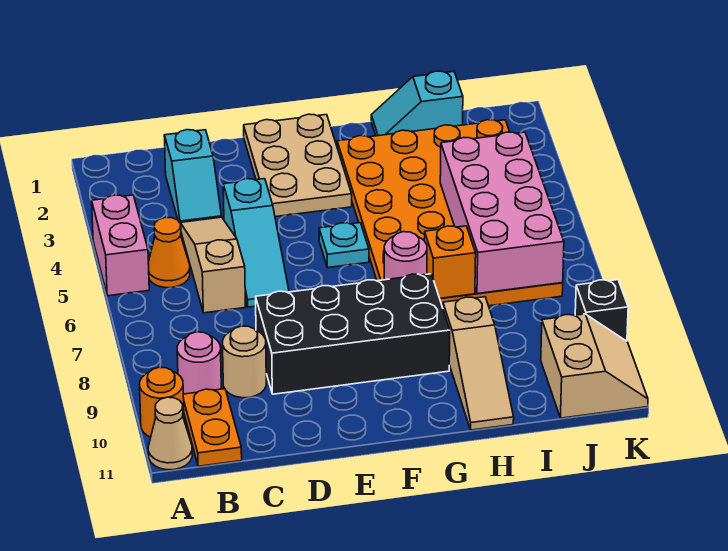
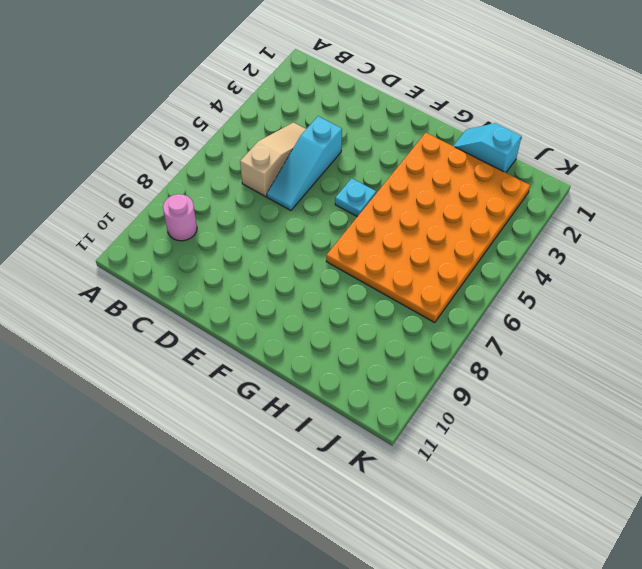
none -> pink brick A4:A5 level 1
none -> orange round brick A10 level 1
none -> tan cone A11 level 1

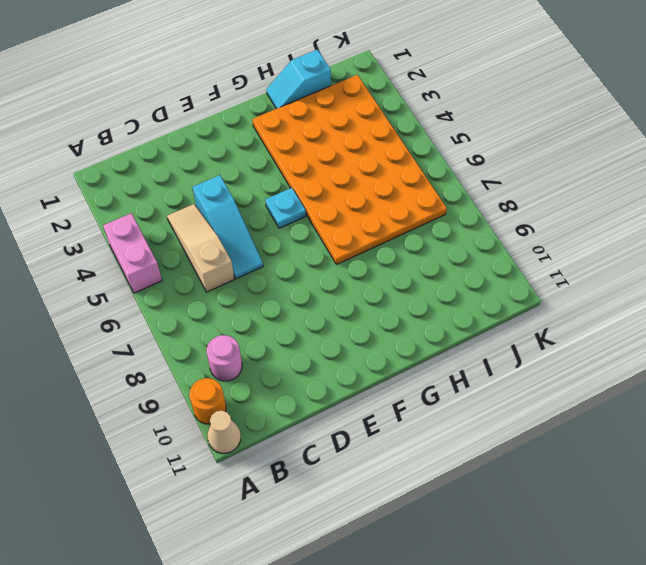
none -> orange cone B5 level 1
none -> orange plate B10:B11 level 1
none -> cyan slope C2:C3 level 1 top 2

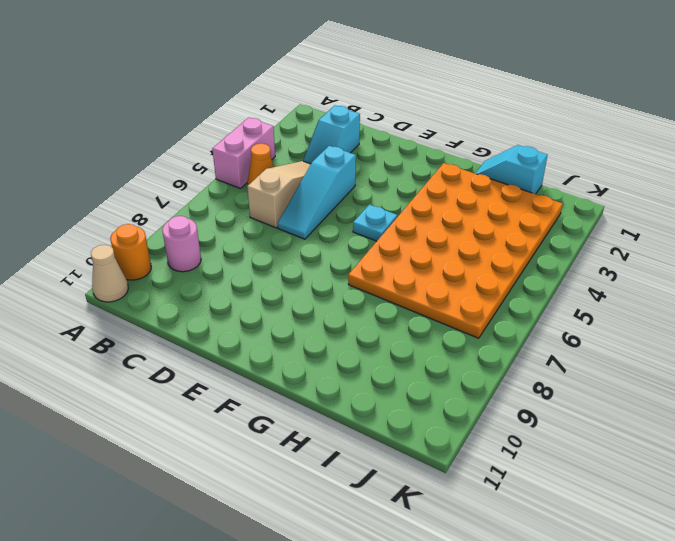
none -> orange plate B10:B11 level 1
none -> tan round brick C9 level 1
none -> black brick D8:G9 level 1

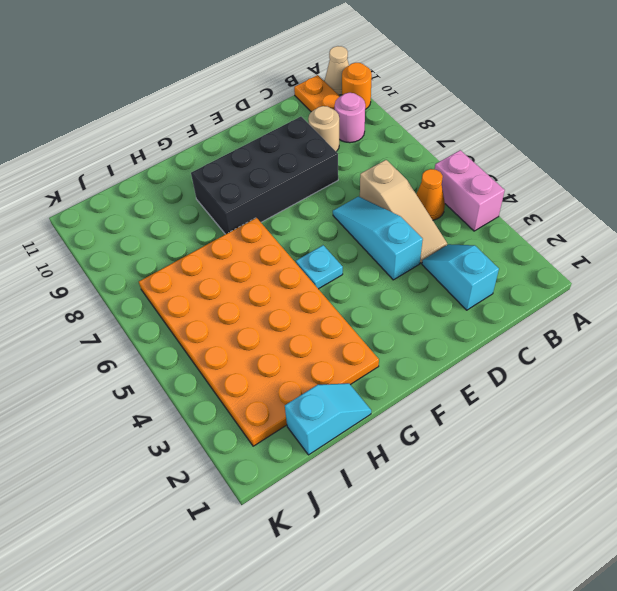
none -> tan plate E1:F3 level 1
none -> tan slope H9:H11 level 1 top 9
none -> tan slope J10:K11 level 1 top J

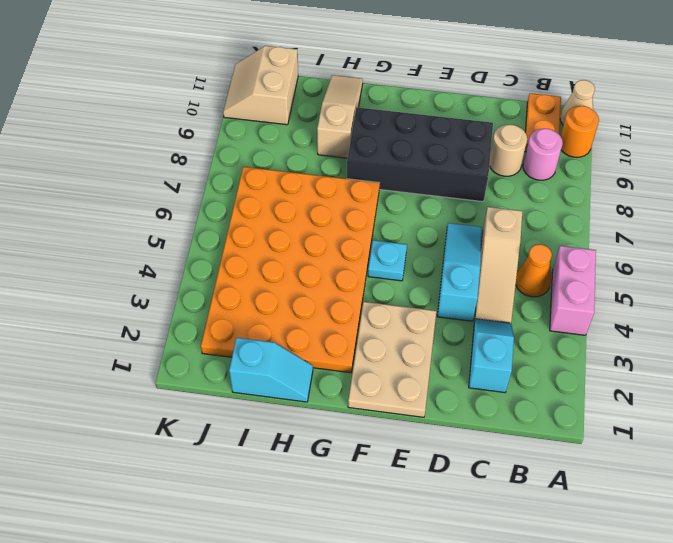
none -> black brick K9 level 1
none -> pink round brick G7 level 2
none -> orange brick H7 level 2

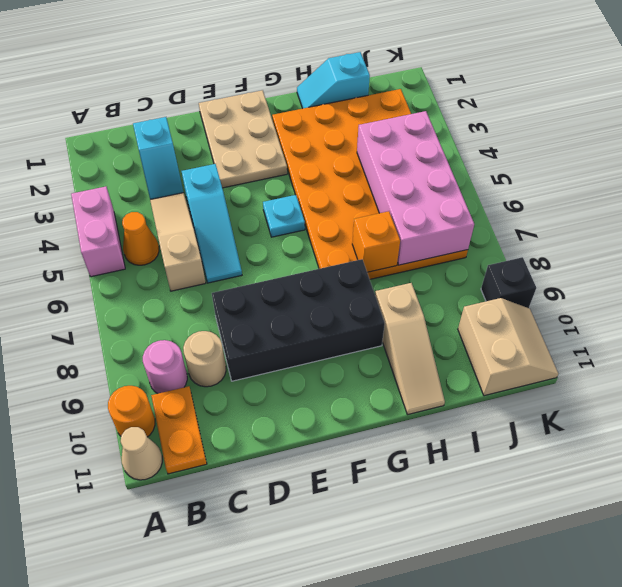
none -> pink round brick G7 level 2

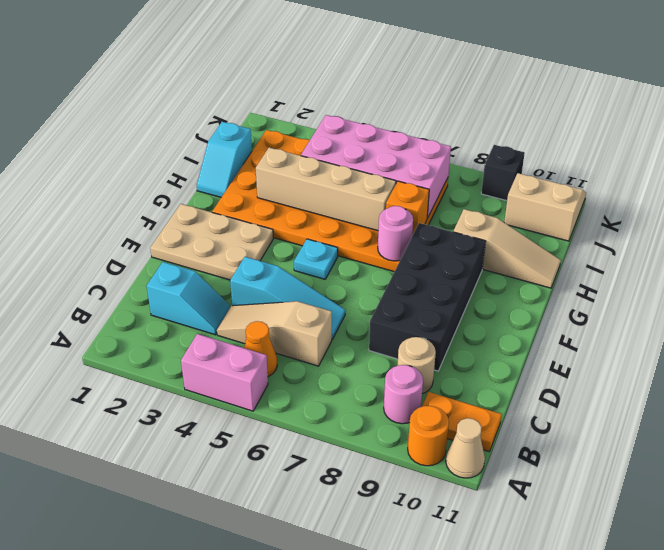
tan brick H3:H6 level 2 -> none

